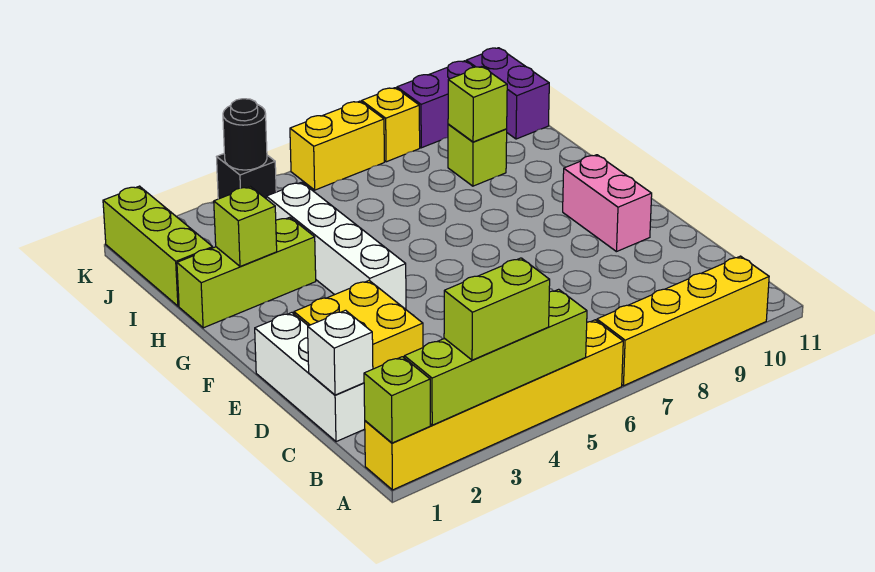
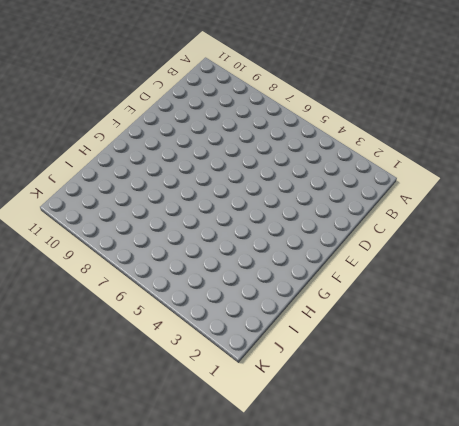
none -> yellow brick A1:A6 level 1
none -> yellow brick A7:A10 level 1
none -> white brick C1:E1 level 1

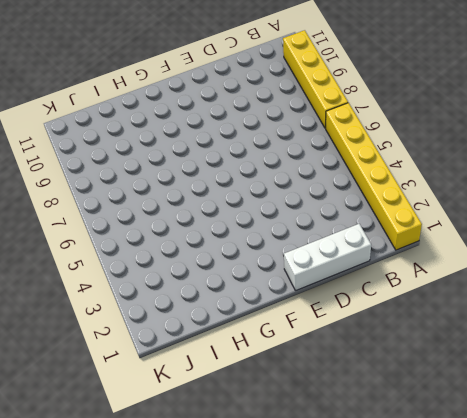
none -> yellow brick D2:E3 level 1
none -> pink brick E10:F10 level 1
none -> white brick F4:I4 level 1

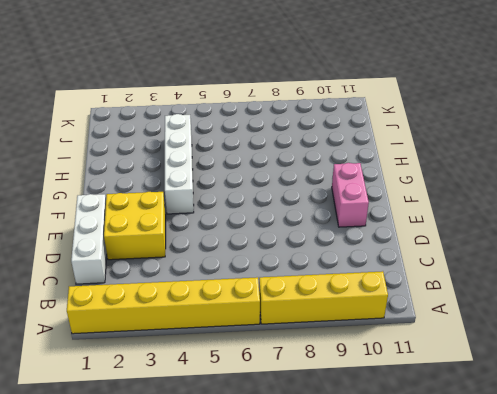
none -> lime brick H1:H3 level 1
none -> lime brick I1:K1 level 1
none -> lime brick I9 level 1

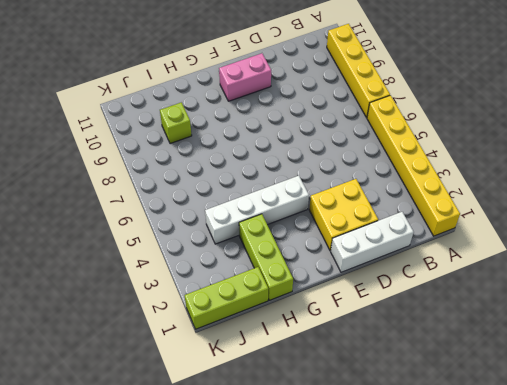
none -> purple brick J11:K11 level 1
none -> black brick K4 level 1
none -> yellow brick K6:K7 level 1

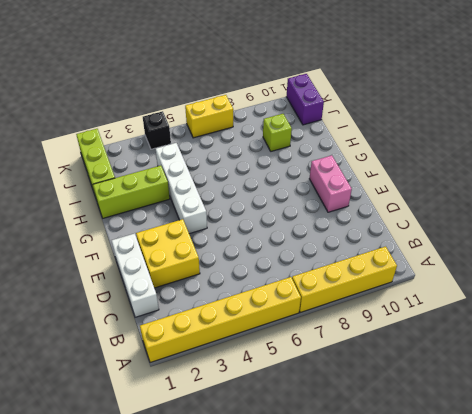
none -> yellow brick K8 level 1
none -> purple brick K9:K10 level 1
none -> lime brick A1 level 2

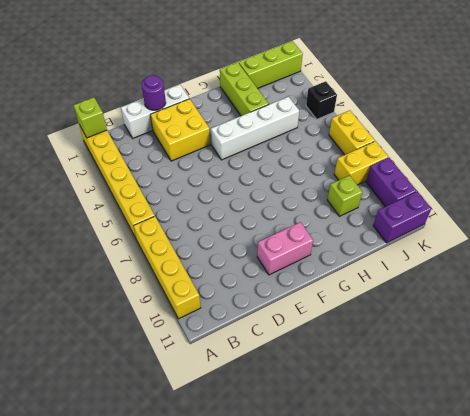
purple round brick D1 level 2 -> none
yellow brick J8:K8 level 1 -> yellow brick K8 level 1
none -> lime brick A2:A5 level 2
none -> white brick C1 level 2
none -> lime brick H2 level 2

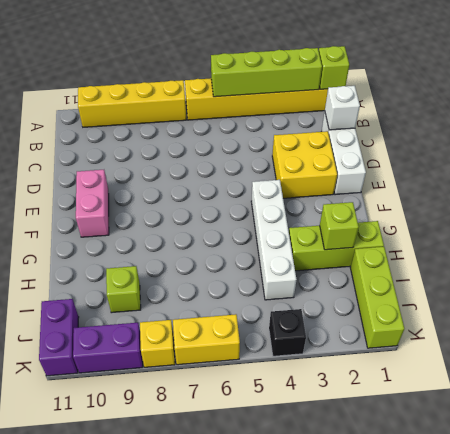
none -> lime brick I9 level 2
none -> black round brick K4 level 2
none -> lime brick A3:A4 level 3

